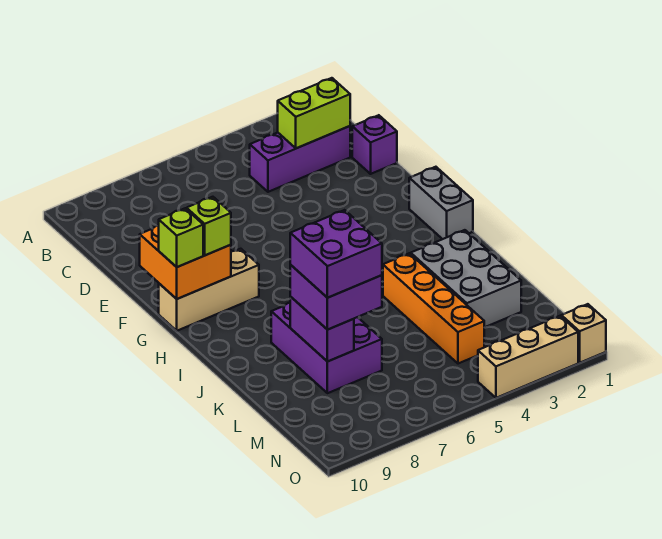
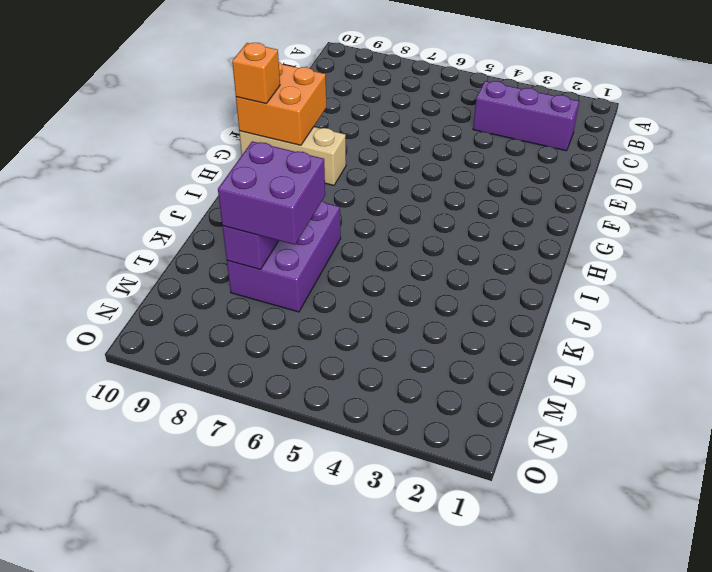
orange brick G10 level 3 -> lime brick G10 level 3
none -> purple brick D1 level 1
none -> grey brick G1:H1 level 1
none -> grey brick J2:L3 level 1

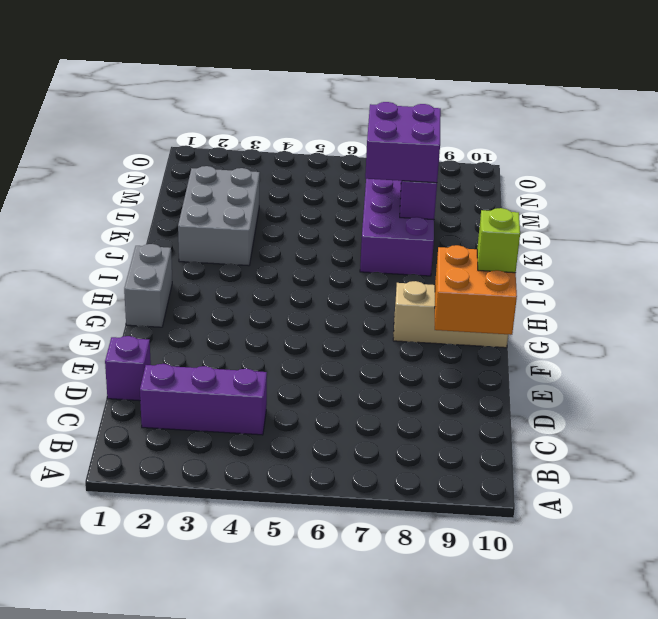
none -> orange brick J4:M4 level 1
none -> tan brick O1 level 1
none -> tan brick O2:O4 level 1

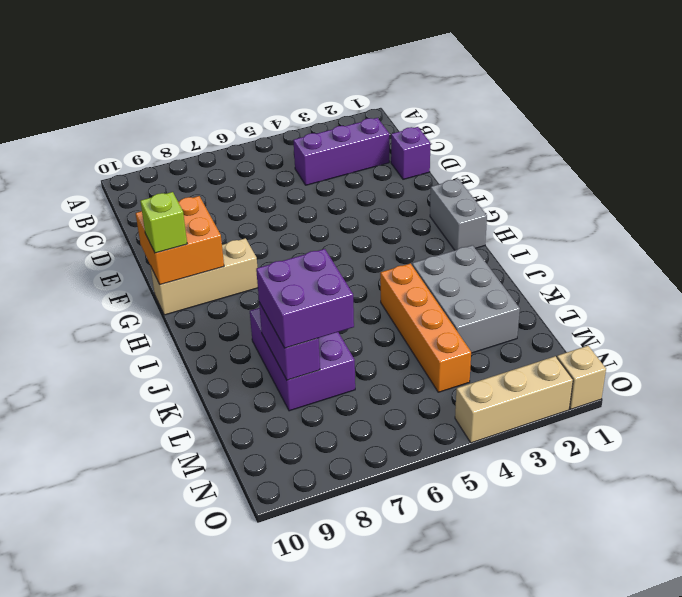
none -> lime brick C2:C3 level 2
none -> lime brick G9 level 3
none -> purple brick K7:L8 level 4

